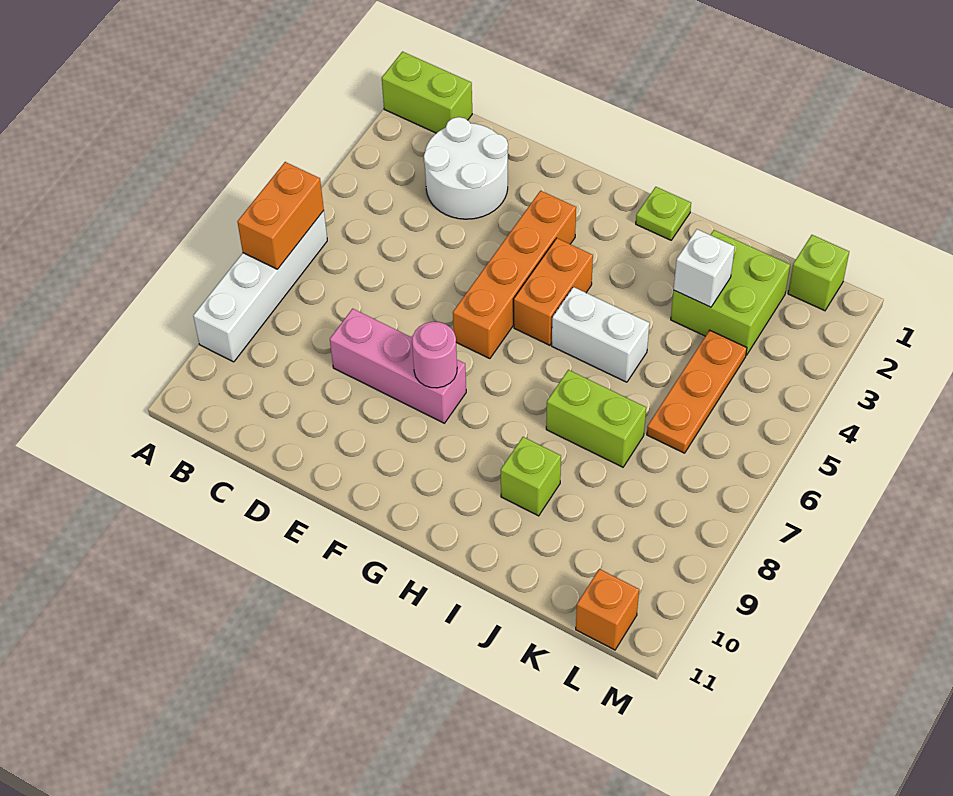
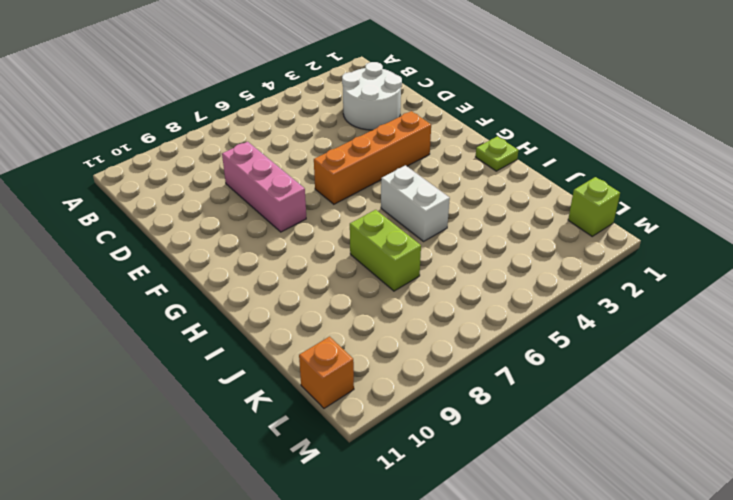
none -> lime brick A1:B1 level 1
none -> white brick A6:A9 level 1
none -> orange brick G4:G5 level 1

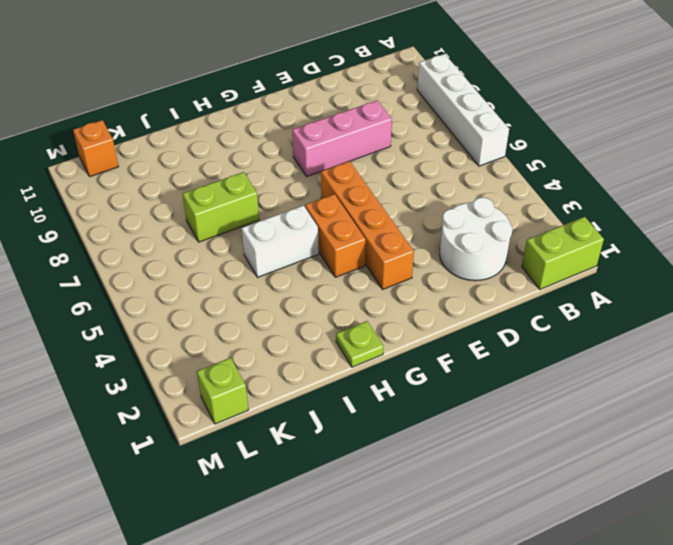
none -> lime brick I9 level 1
none -> lime brick J2:K3 level 1
none -> orange plate K4:K6 level 1

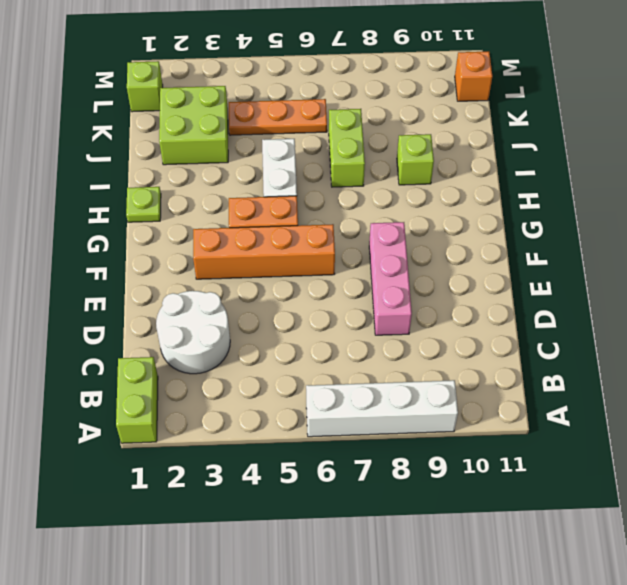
none -> orange brick A6:A7 level 2
none -> pink round brick F8 level 2
none -> white brick J3 level 2

